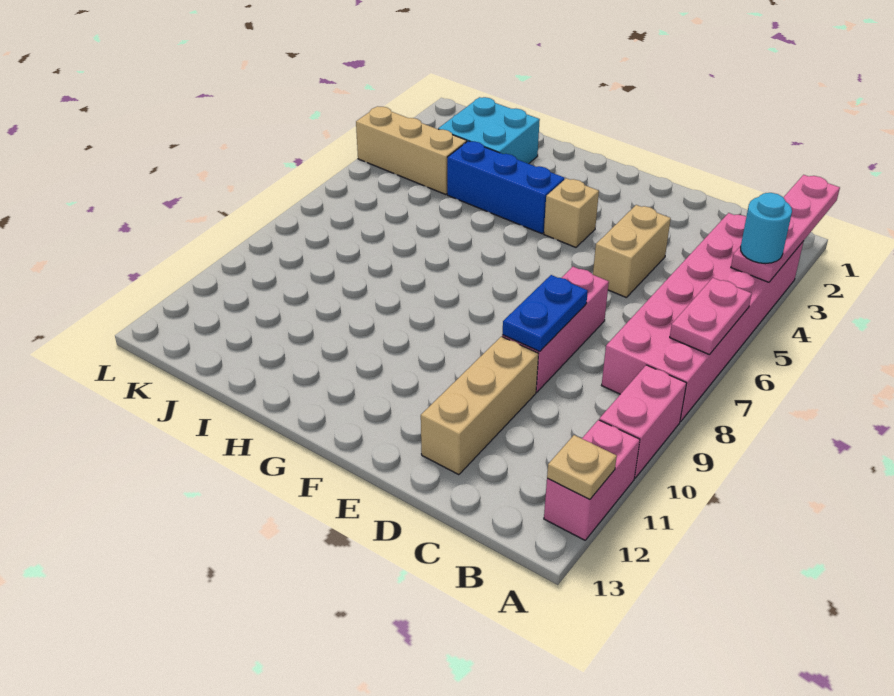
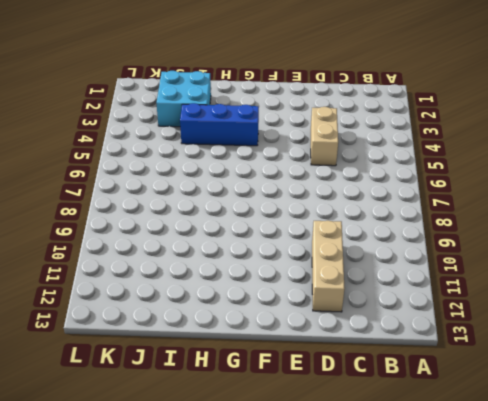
none -> pink brick A3:B8 level 1
none -> pink brick A9:A10 level 1
none -> pink brick A11:A12 level 1

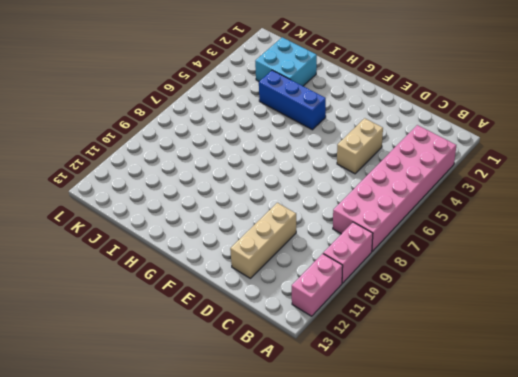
none -> pink brick D7:D9 level 1
none -> tan brick F4 level 1
none -> tan brick J4:L4 level 1

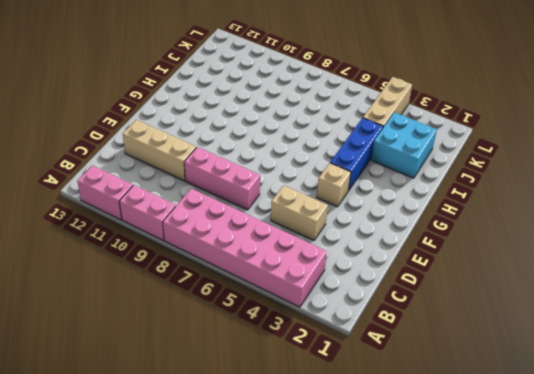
none -> pink plate A1:A4 level 2
none -> pink plate A6:A7 level 2
none -> tan plate A12 level 2

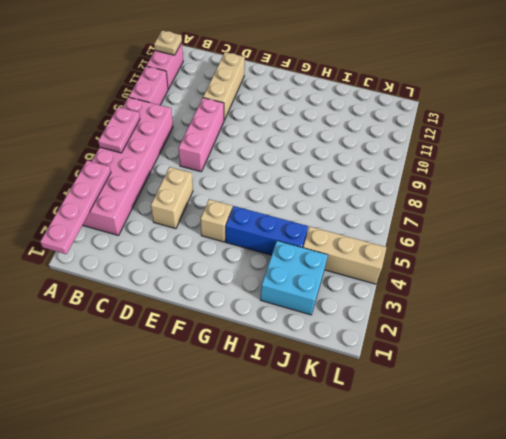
none -> blue plate D8:D9 level 2
none -> cyan round brick A4 level 3

